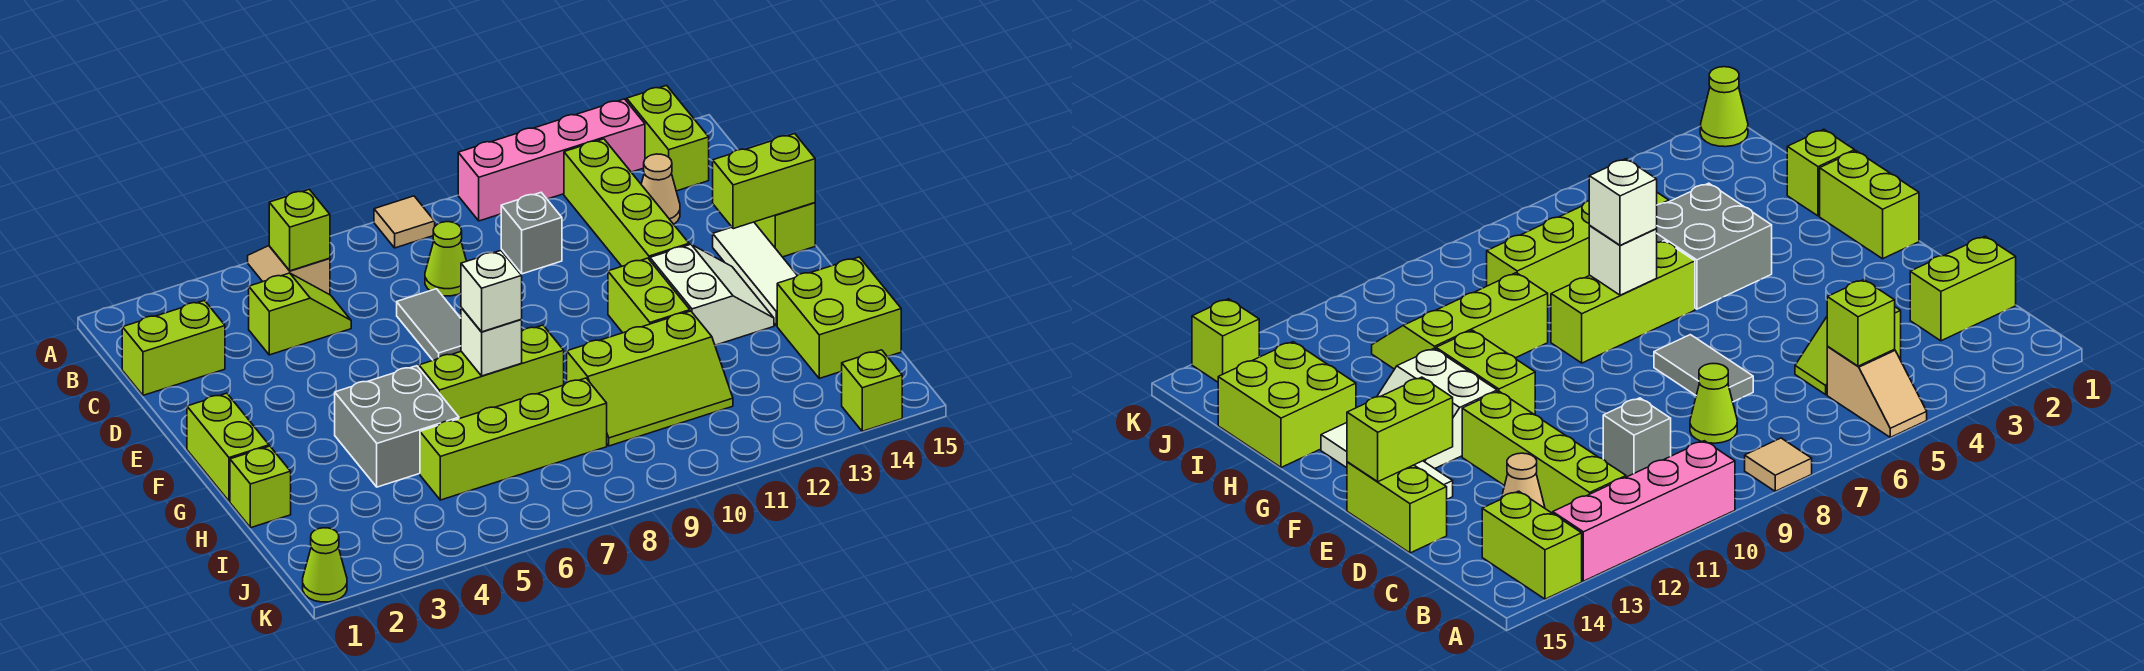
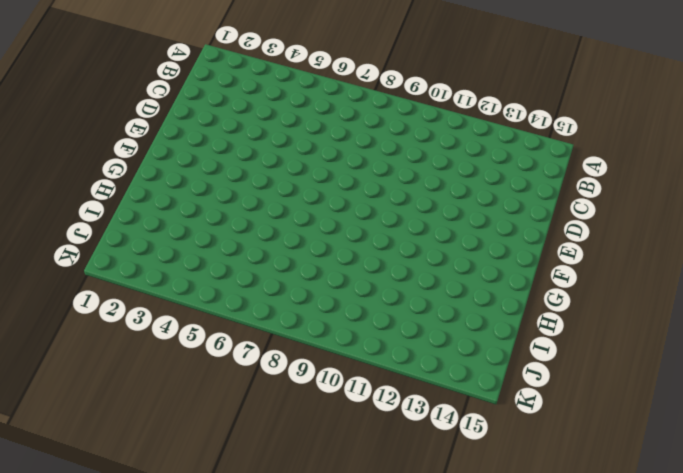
none -> tan slope A5:B5 level 1 top B
none -> tan tile A8 level 1
none -> pink brick A10:A13 level 1

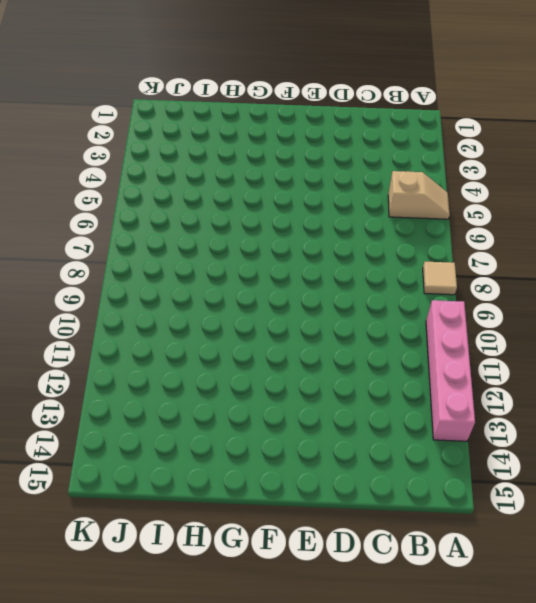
none -> lime brick A14:B14 level 1
none -> lime brick B12:E12 level 1
none -> lime brick C1:C2 level 1

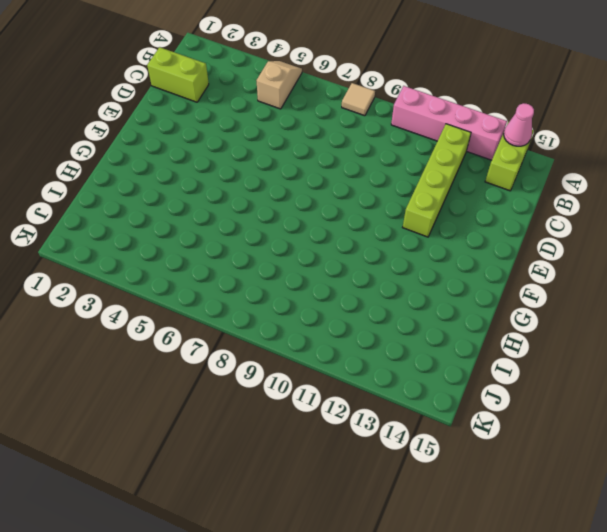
pink cone A14 level 2 -> none
none -> lime slope C4:C5 level 1 top 4
none -> lime cone C8 level 1
none -> grey brick C10 level 1

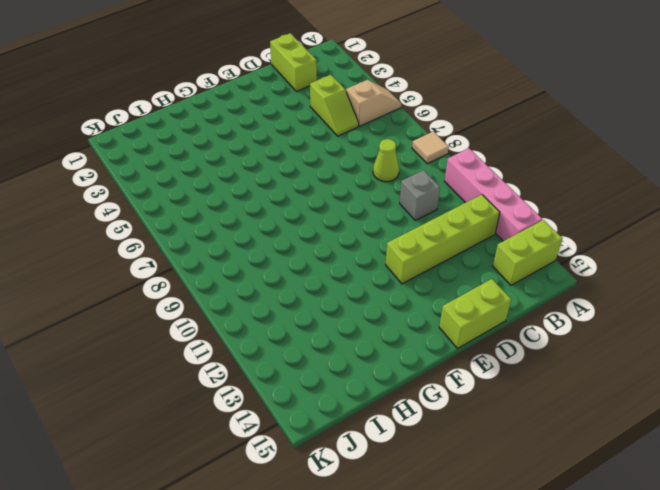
none -> tan cone C13 level 1
none -> grey tile D7:E7 level 1
none -> white tile E14:G14 level 1

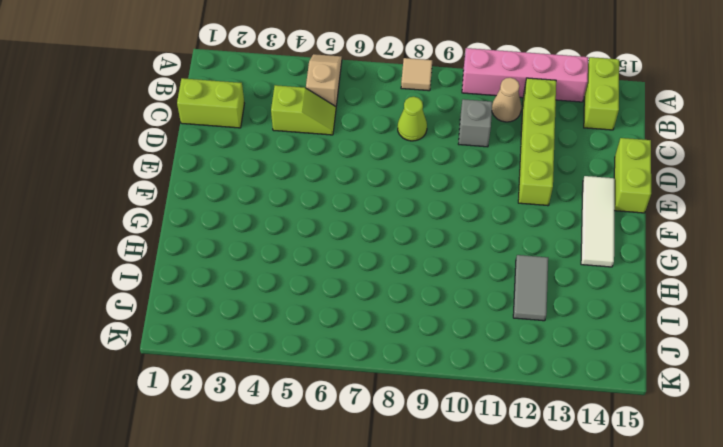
tan cone B11 level 1 -> tan cone C13 level 1
grey tile H12:I12 level 1 -> grey tile D7:E7 level 1
none -> lime brick F1:G1 level 1
none -> lime brick F11:G11 level 1
none -> white slope F12:G13 level 1 top 12

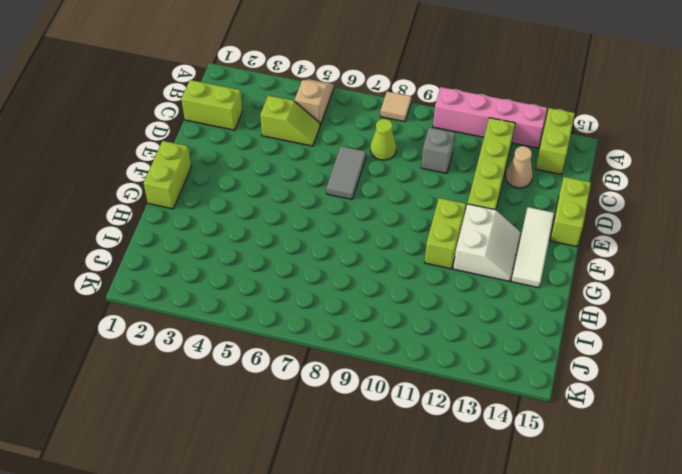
none -> grey brick G4:H5 level 1
none -> lime brick G6:G8 level 1
none -> lime brick H1 level 1

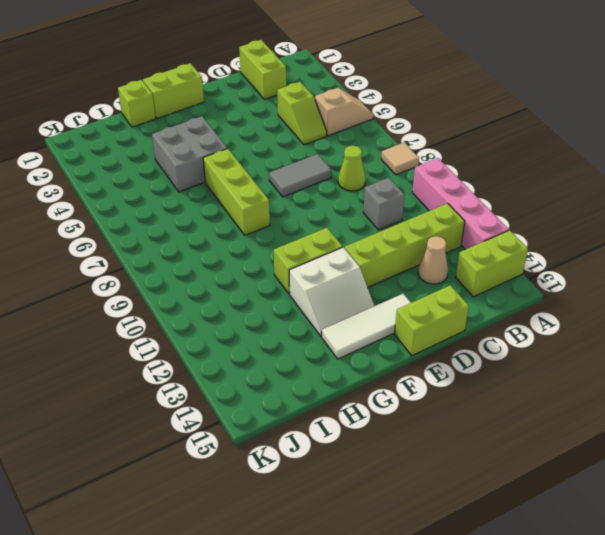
none -> lime slope H9:I11 level 1 top H
none -> lime brick H14:I15 level 1
none -> lime brick I5:I8 level 1

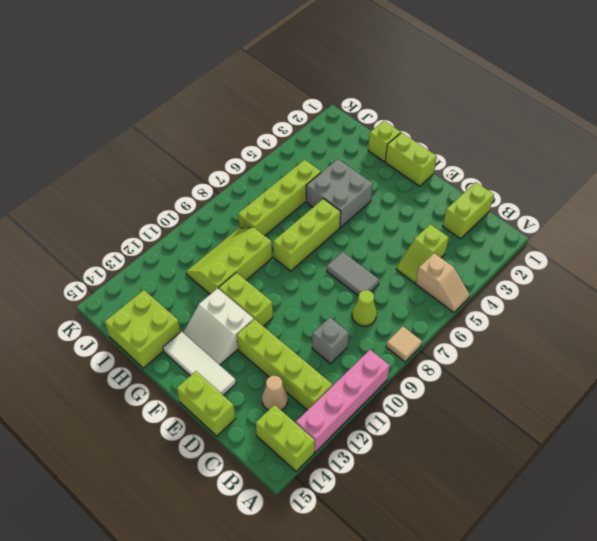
none -> lime cone K1 level 1
none -> lime brick K14 level 1
none -> lime brick B5 level 2

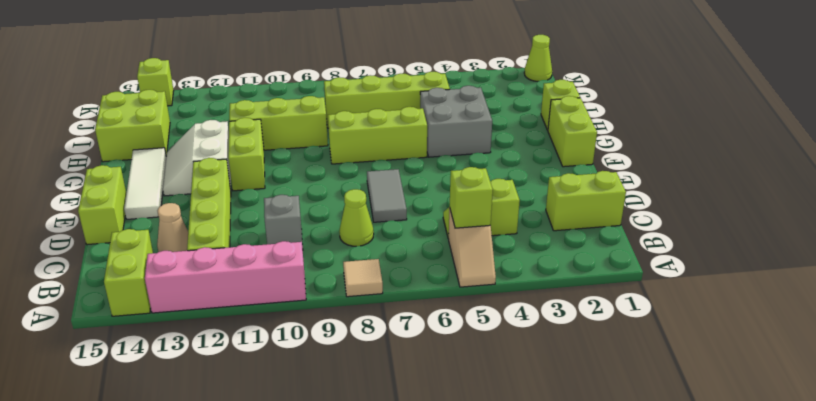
none -> lime brick E14:E15 level 2
none -> white brick G7 level 2
none -> white brick G7 level 3

